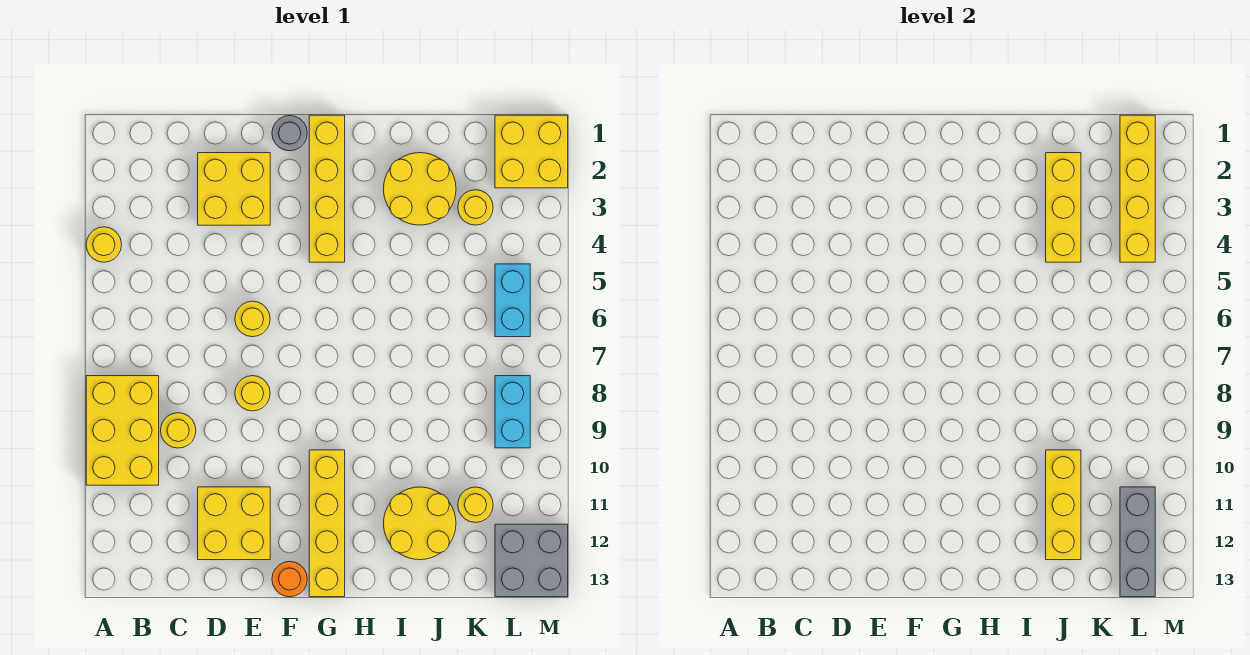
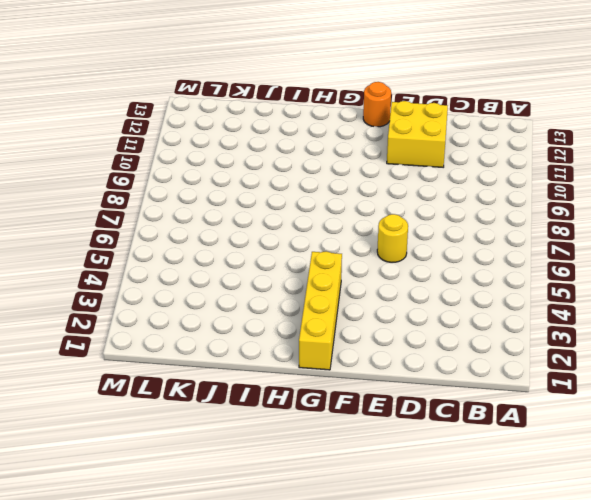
none -> yellow round brick A4 level 1
none -> yellow brick A8:B10 level 1
none -> yellow round brick C9 level 1

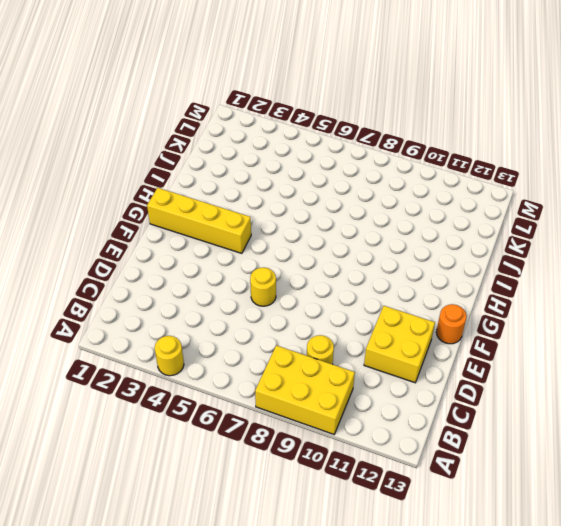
none -> yellow brick D2:E3 level 1
none -> yellow round brick E8 level 1
none -> grey round brick F1 level 1

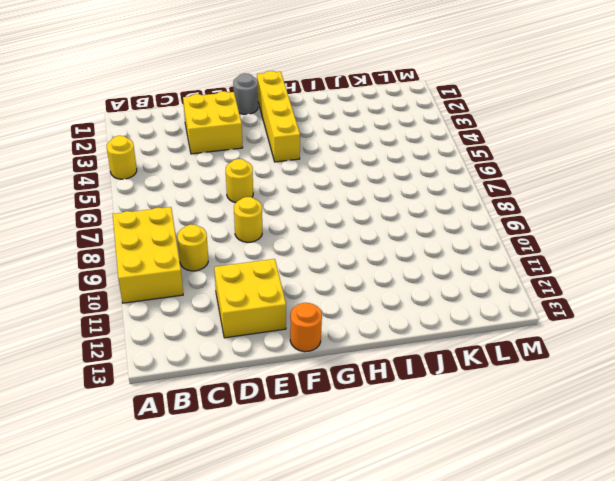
none -> yellow brick G10:G13 level 1
none -> yellow round brick I2:J3 level 1
none -> yellow round brick I11:J12 level 1

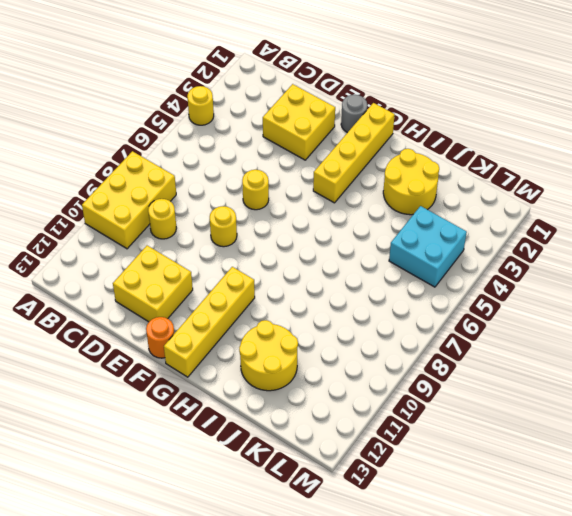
cyan brick K4:L5 level 1 -> cyan brick L5:L6 level 1
none -> yellow round brick K3 level 1
none -> yellow round brick K11 level 1
none -> yellow brick L1:M2 level 1

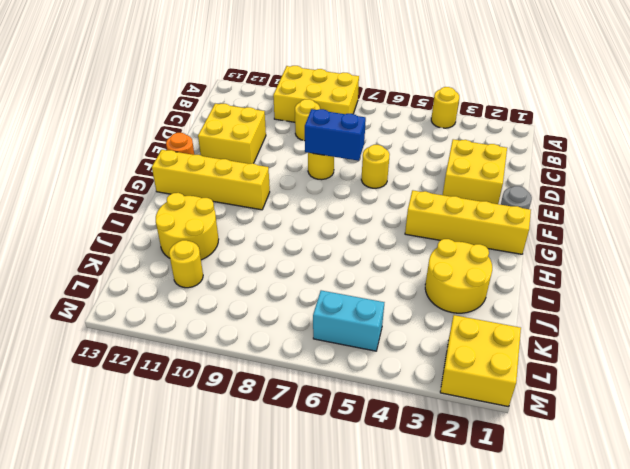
blue brick E7:E8 level 2 -> none
none -> yellow round brick K3 level 1
none -> cyan brick L8:L9 level 1
none -> grey brick L12:M13 level 1

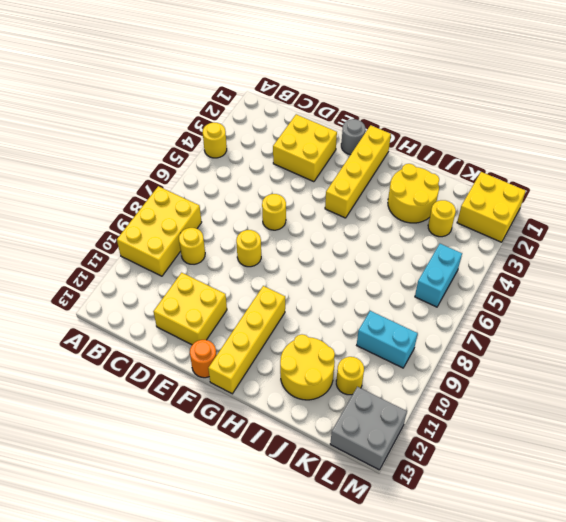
cyan brick K9:L9 level 1 -> cyan brick L8:L9 level 1
none -> yellow brick J2:J4 level 2
none -> yellow brick J10:J12 level 2
none -> yellow brick L1:L4 level 2

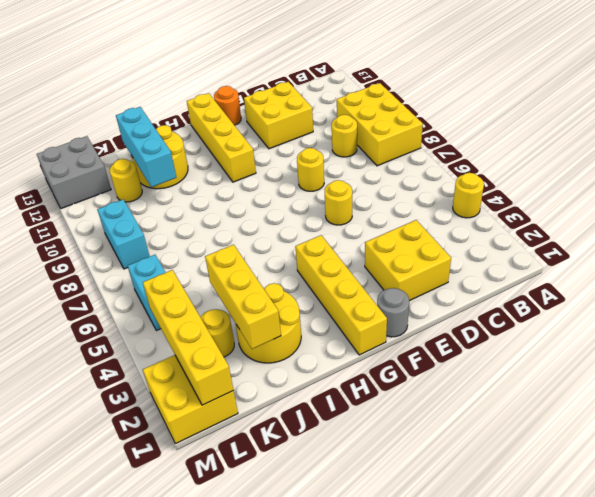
cyan brick J10:J12 level 2 -> yellow brick J10:J12 level 2
none -> grey brick L11:L13 level 2

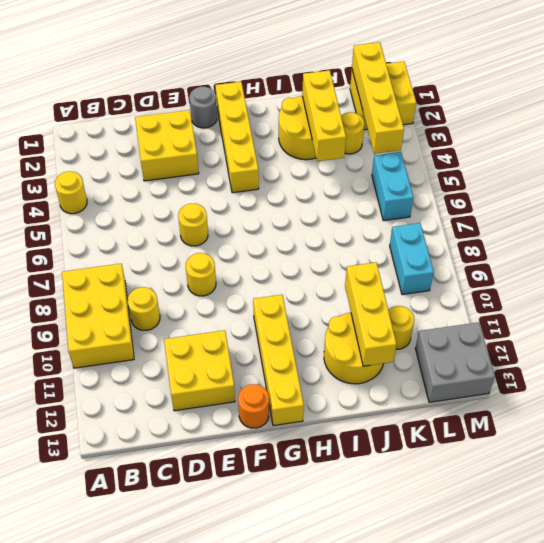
none -> grey brick L11:L13 level 2

